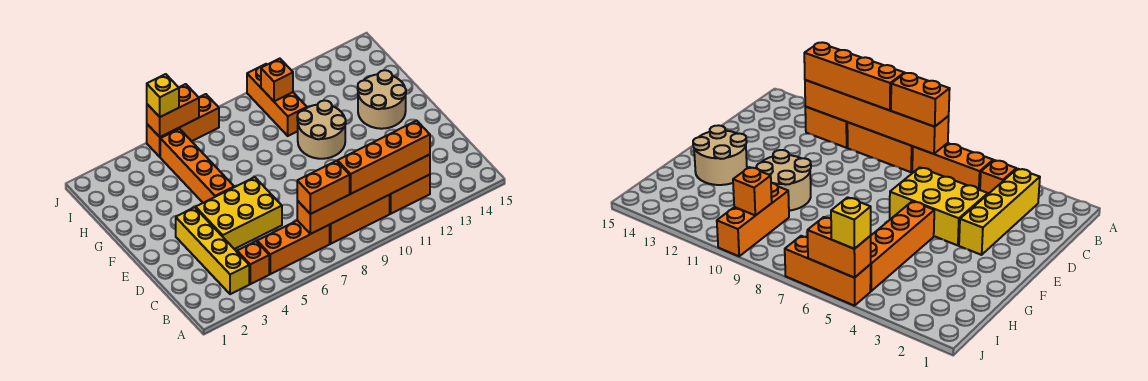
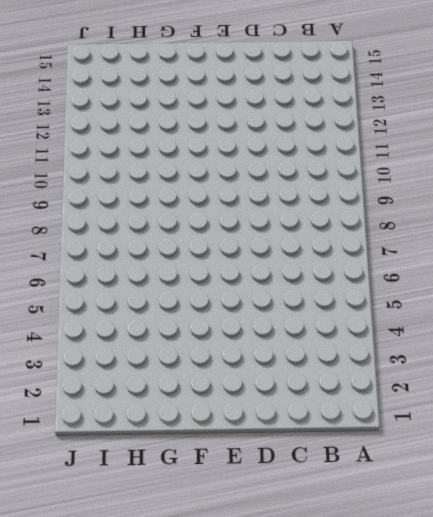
none -> yellow brick B3:E3 level 1
none -> orange brick B4 level 1
none -> orange brick B5:B7 level 1

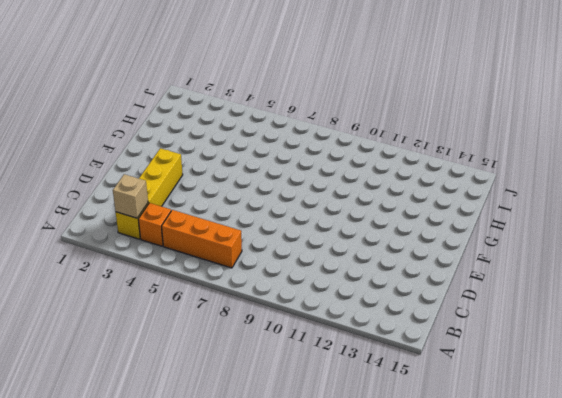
tan brick B3 level 2 -> none
none -> orange brick B8:B10 level 1
none -> orange brick B11:B12 level 1
none -> yellow brick D4:E6 level 1

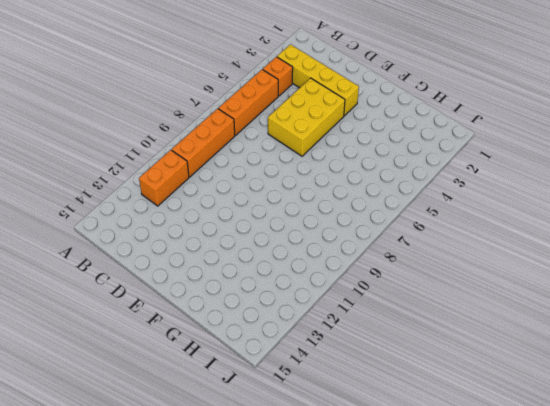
none -> orange brick F5:I5 level 1
none -> tan round brick F10:G11 level 1
none -> tan round brick F13:G14 level 1

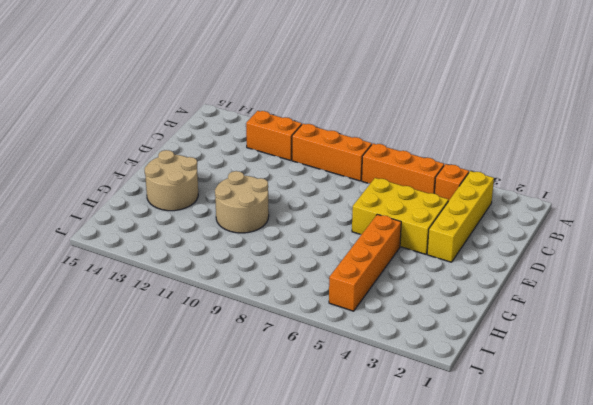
none -> orange brick H10:J10 level 1
none -> orange brick J5:J7 level 1
none -> orange brick B7:B12 level 2

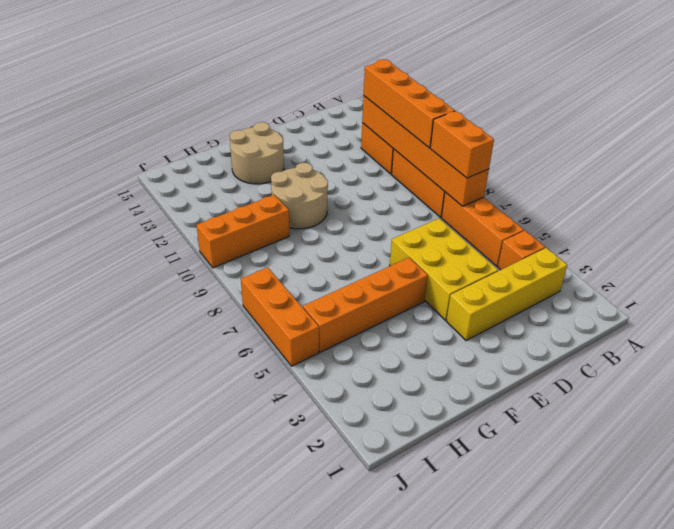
none -> orange brick I10 level 2
none -> orange brick J5:J6 level 2
none -> yellow brick J5 level 3

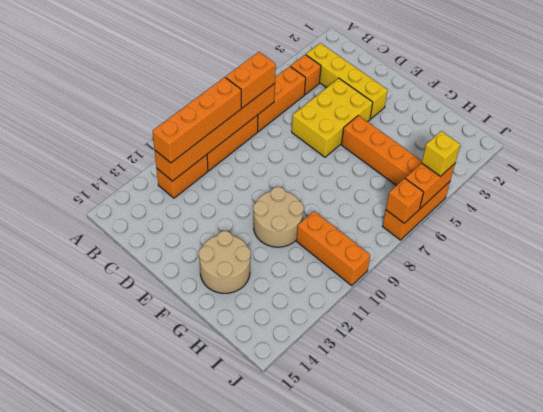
orange brick J7 level 2 -> orange brick I10 level 2

